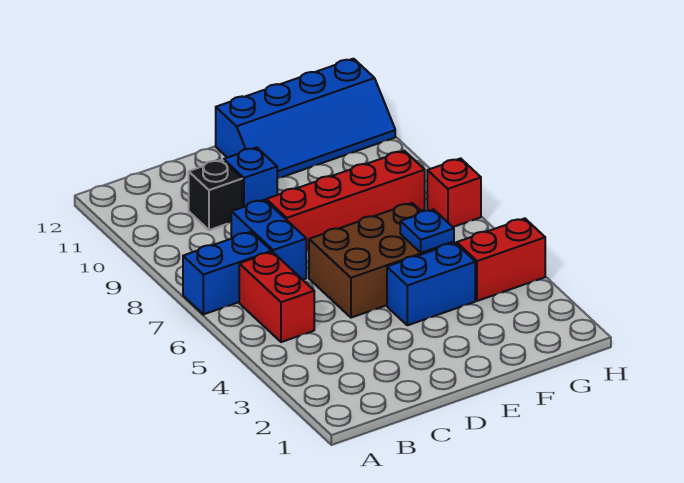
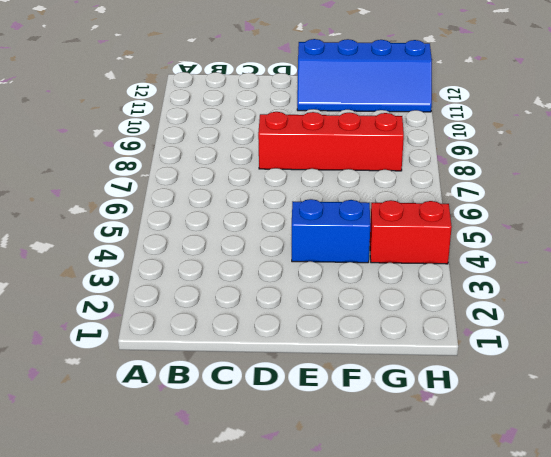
none -> blue brick A7:B7 level 1
none -> red brick B5:B6 level 1
none -> blue brick C7:C8 level 1

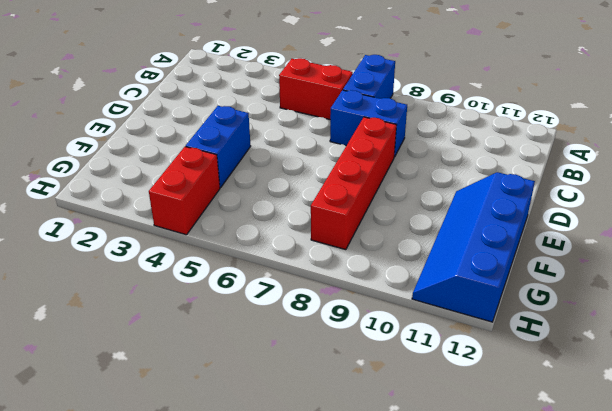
none -> black brick C10 level 1
none -> brown brick D5:F6 level 1
none -> blue brick D10 level 1

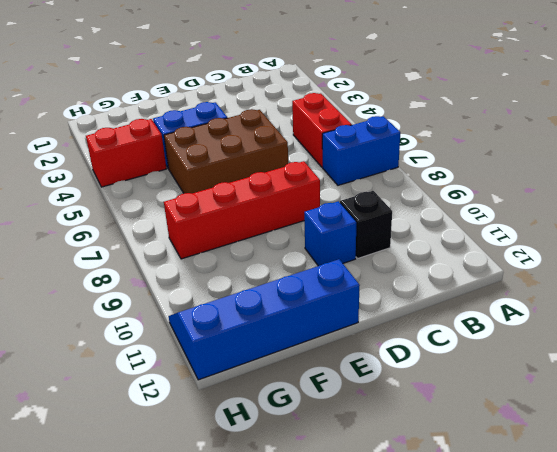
none -> blue brick C7:C8 level 1
none -> red brick H7 level 1
none -> blue plate F5 level 2

